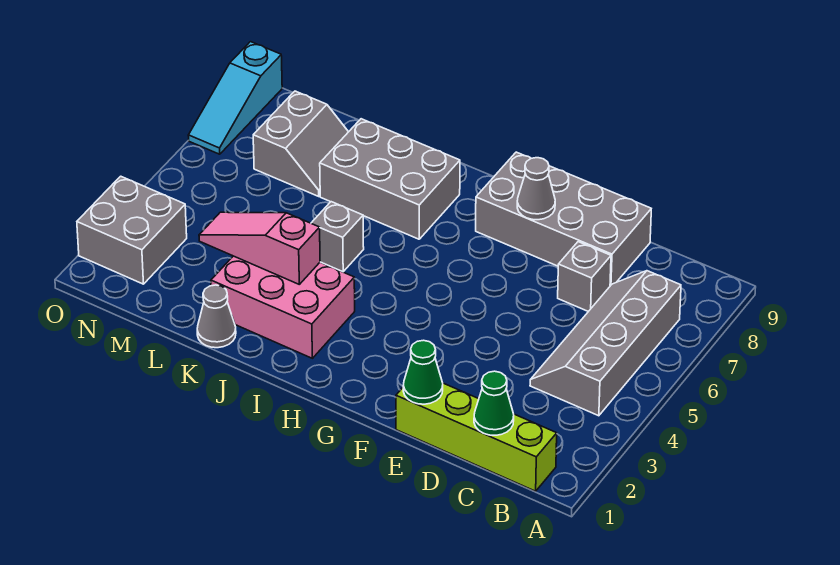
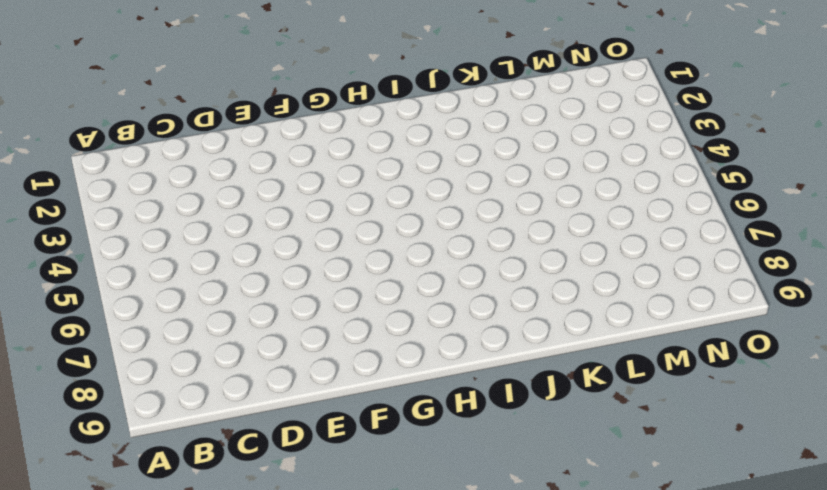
none -> lime brick B1:E1 level 1
none -> grey slope B4:C7 level 1 top B
none -> grey brick D7 level 1

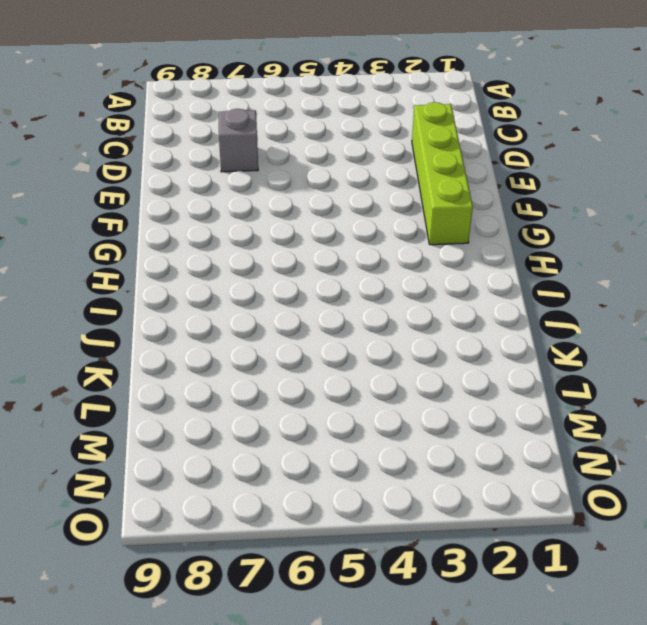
lime brick D2:G2 level 1 -> lime brick B1:E1 level 1
none -> grey slope B4:C7 level 1 top B
none -> grey brick D8:G9 level 1
none -> pink brick I2:K3 level 1

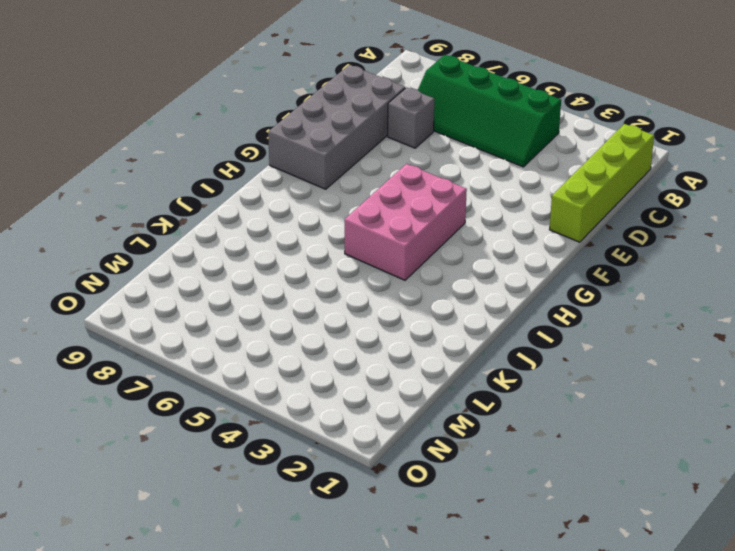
green slope B4:C7 level 1 top B -> grey slope B4:C7 level 1 top B
pink brick G4:I5 level 1 -> pink brick I2:K3 level 1
none -> grey brick I7:K8 level 1
none -> grey brick J5 level 1
none -> grey cone K1 level 1

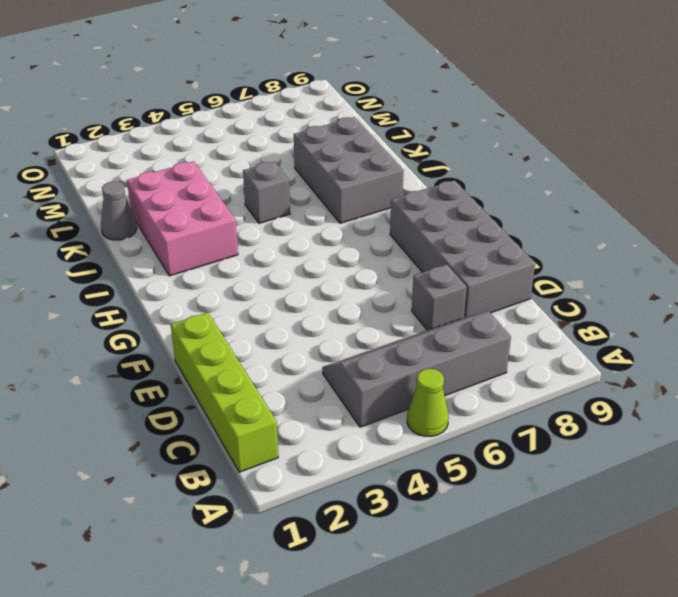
lime cone A5 level 1 -> none
none -> grey slope L7:M8 level 1 top M
none -> grey brick N2:O3 level 1
none -> cyan slope O7:O9 level 1 top 9

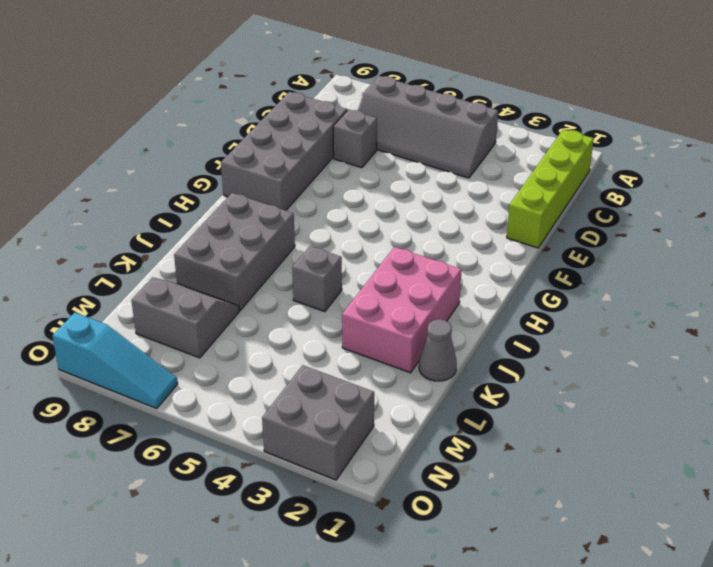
none -> green cone C1 level 2
none -> green cone E1 level 2
none -> grey cone F8 level 2

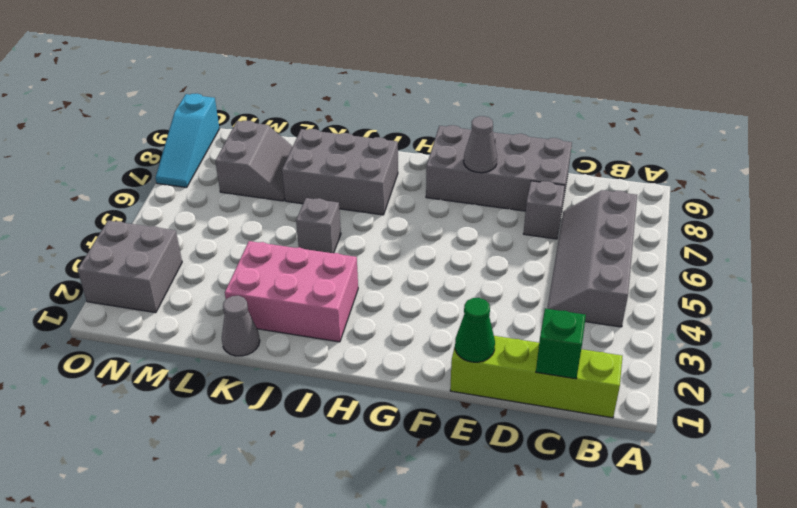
green brick C1 level 2 -> green cone C1 level 2
none -> pink slope J3:L3 level 2 top J

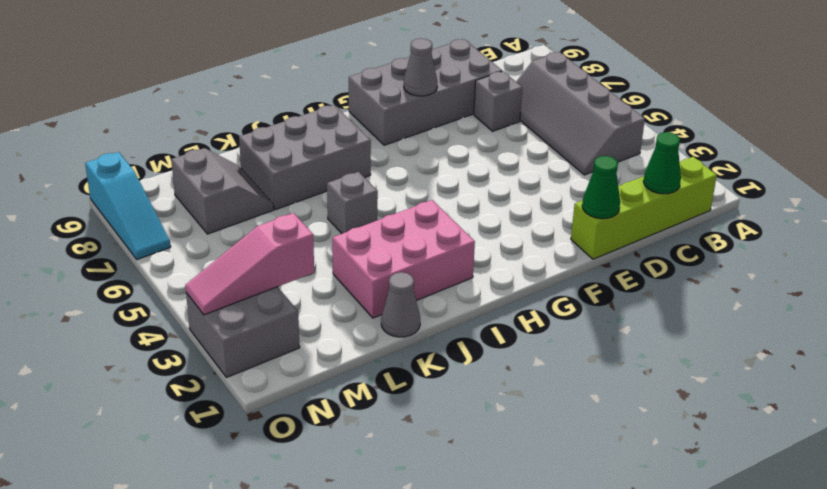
pink slope M3:O3 level 2 top M -> pink slope J3:L3 level 2 top J

